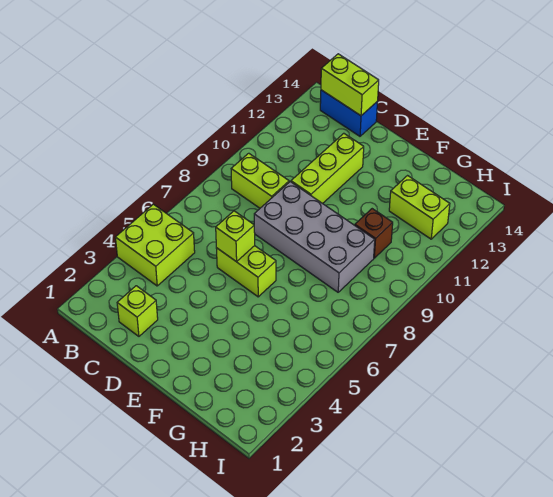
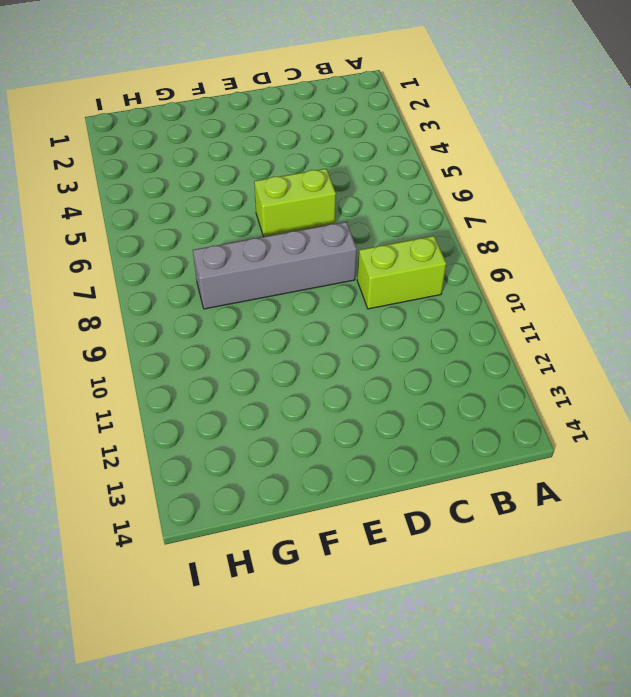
grey brick D8:G8 level 1 -> grey brick D8:G9 level 1
none -> lime brick A4:B5 level 1
none -> blue brick B14:C14 level 1

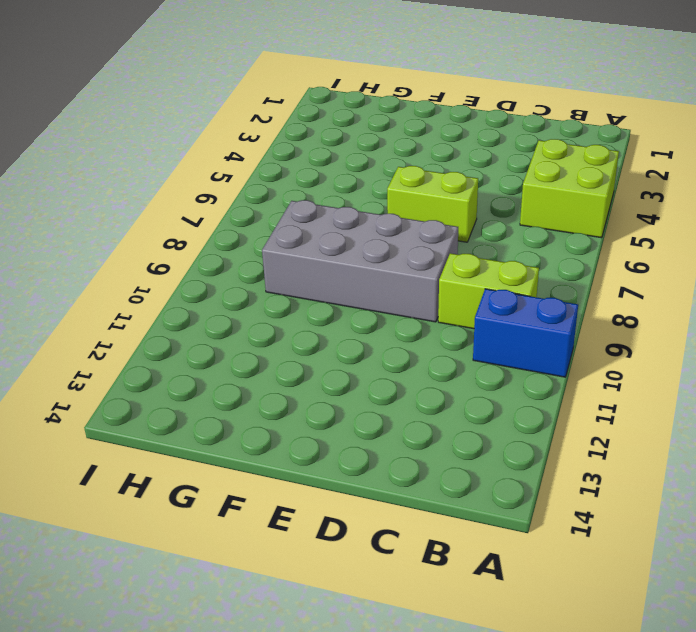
blue brick A10:B10 level 1 -> blue brick B14:C14 level 1
none -> lime brick C2 level 1
none -> lime brick D10:D12 level 1

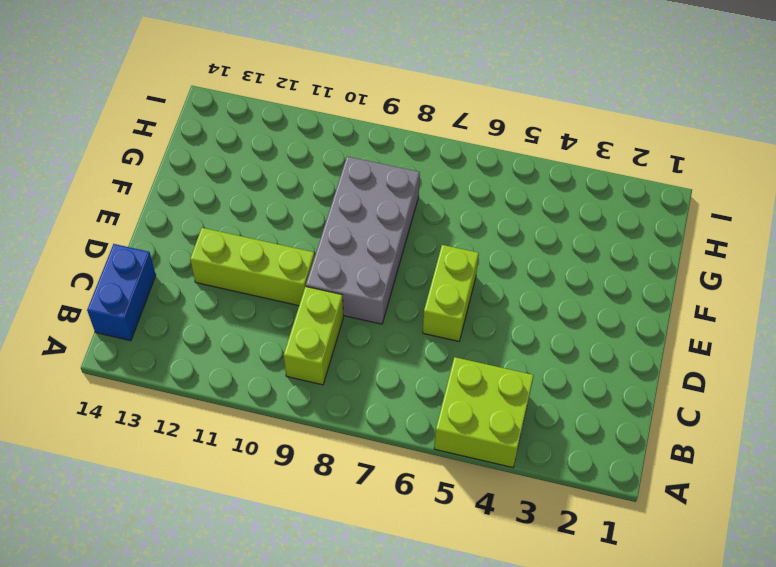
none -> lime brick C2 level 1
none -> brown brick G10 level 1

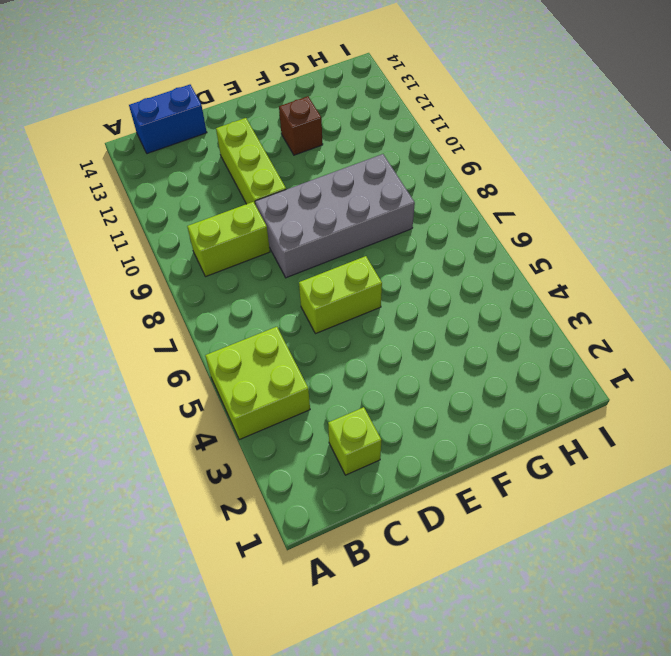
brown brick F12 level 1 -> brown brick G10 level 1
none -> lime brick G12:H12 level 1
none -> lime brick B14:C14 level 2

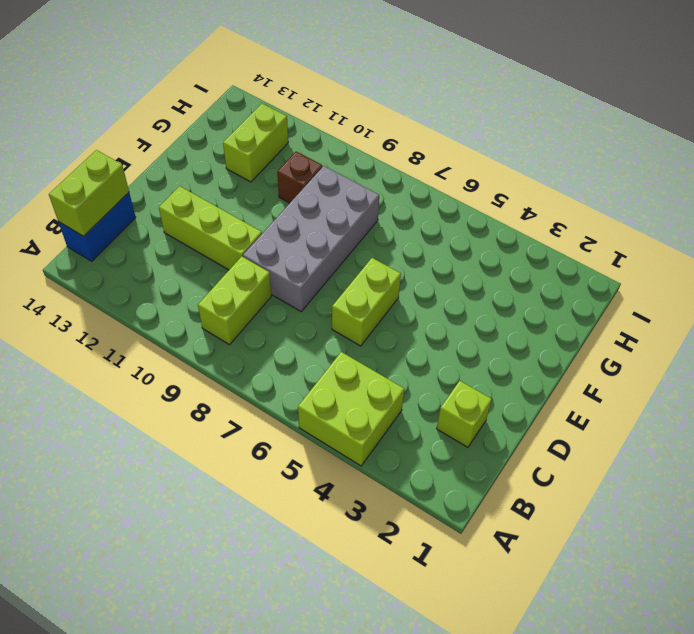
none -> lime brick D6 level 2

